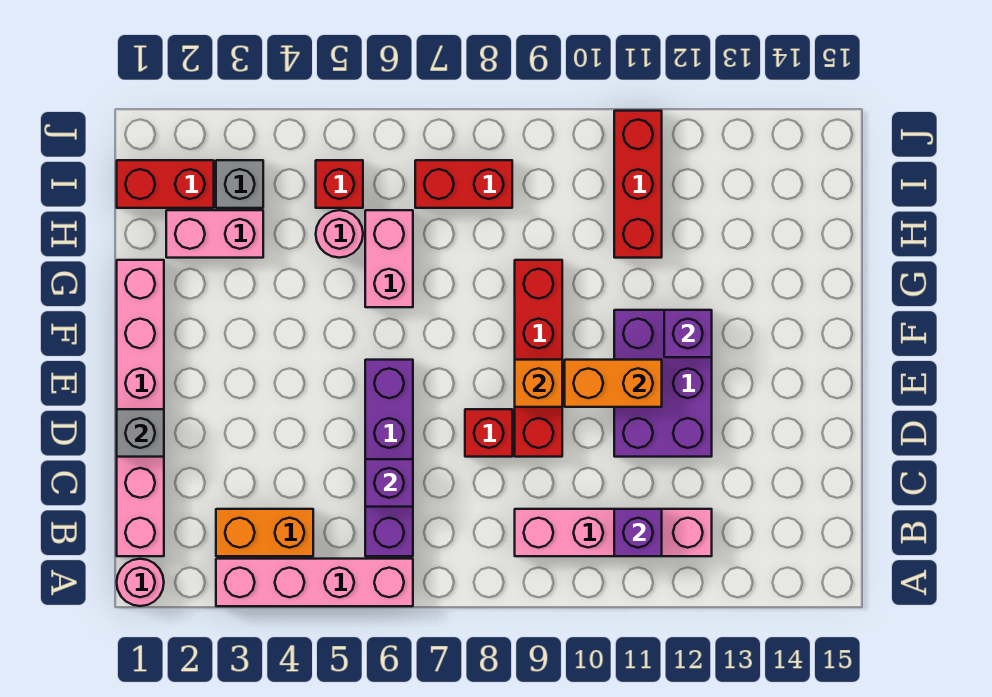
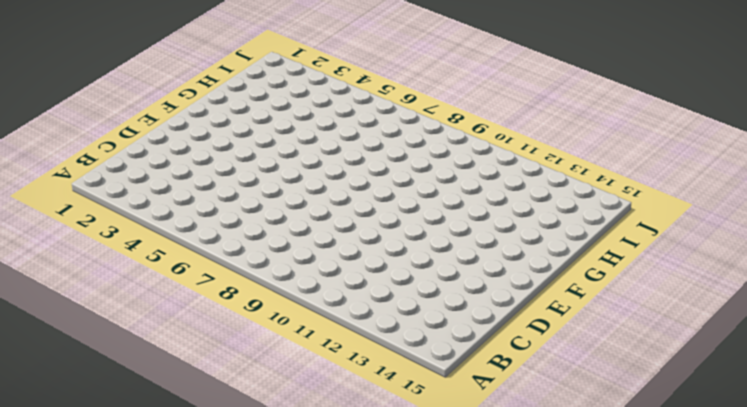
none -> pink round brick A1 level 1
none -> pink brick A3:A6 level 1
none -> pink brick B1:G1 level 1

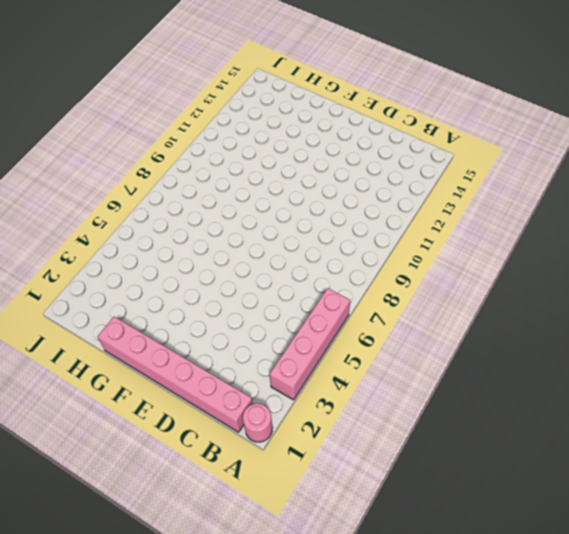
none -> orange brick B3:B4 level 1
none -> purple brick B6:E6 level 1
none -> pink brick B9:B12 level 1

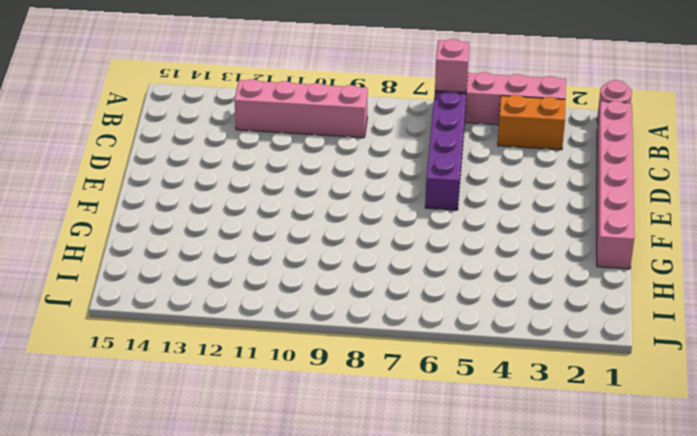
pink brick A6 level 2 -> none
none -> red brick D8 level 1
none -> red brick D9:G9 level 1
none -> purple brick D11:F12 level 1

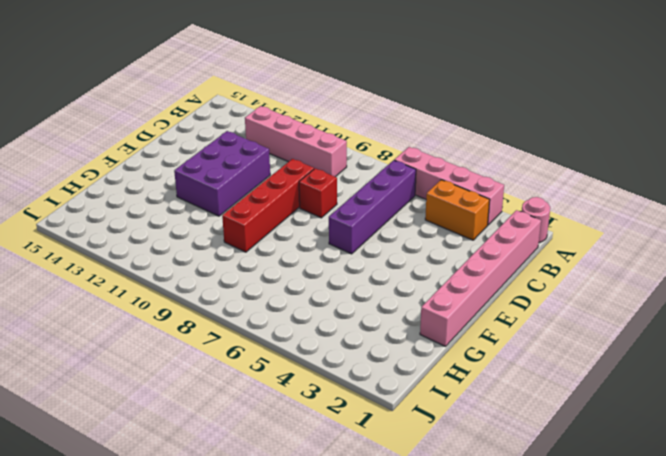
none -> pink brick G6:H6 level 1
none -> pink brick H2:H3 level 1
none -> pink round brick H5 level 1

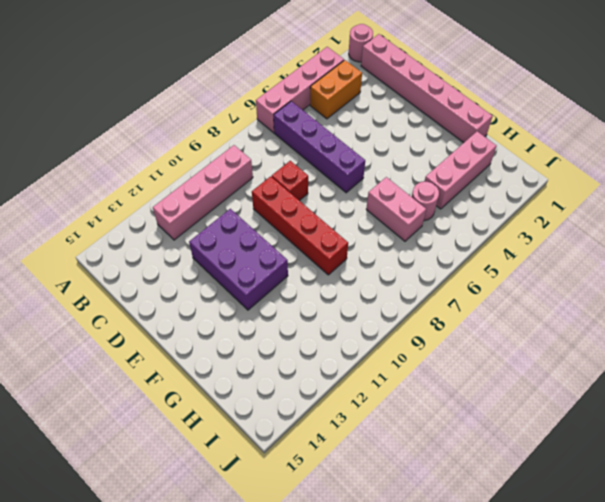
pink brick H2:H4 level 1 -> pink brick H2:H3 level 1
none -> red brick H11:J11 level 1
none -> red brick I1:I2 level 1
none -> grey brick I3 level 1

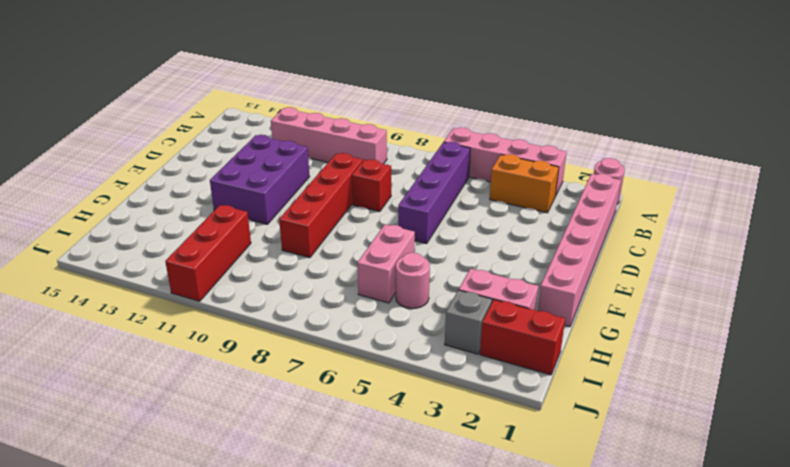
none -> red brick I5 level 1
none -> red brick I7:I8 level 1
none -> purple brick B11 level 2

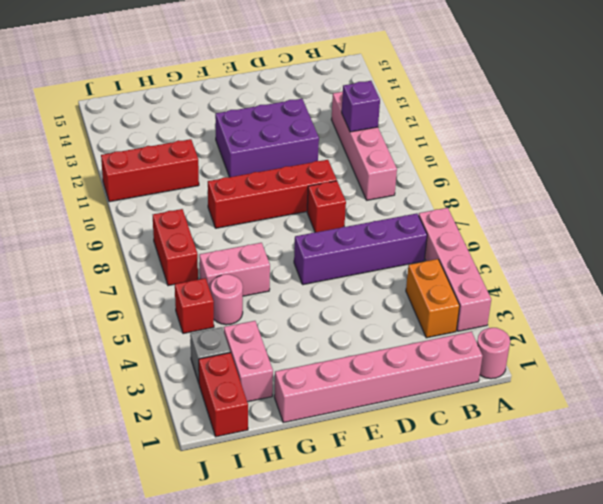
none -> purple brick C6 level 2
none -> grey brick D1 level 2
none -> orange brick E9 level 2

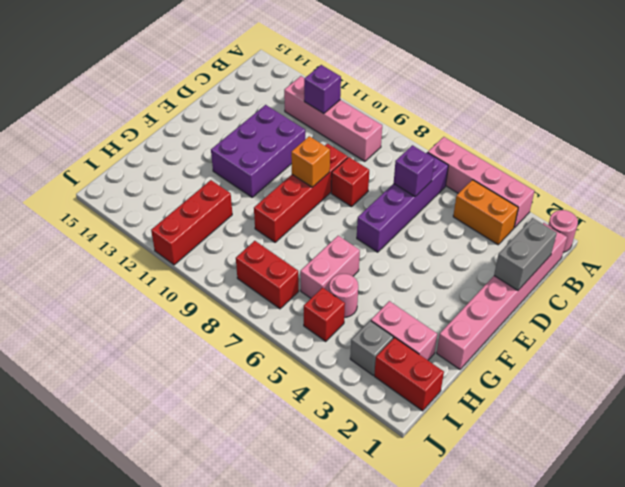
grey brick C1:D1 level 2 -> grey brick D1 level 2
none -> orange brick E10:E11 level 2
none -> purple brick F12 level 2

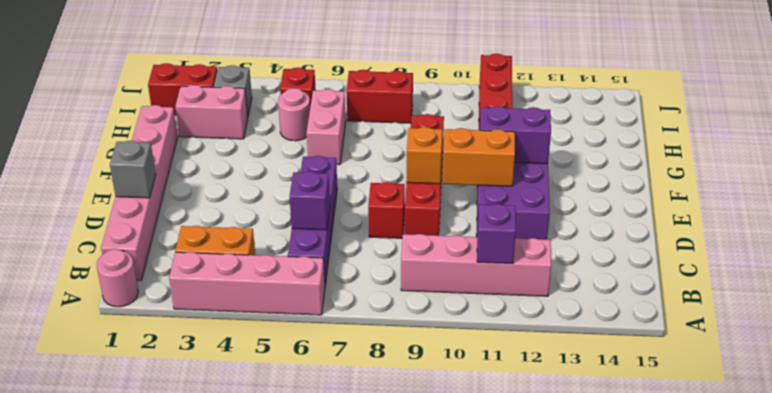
purple brick F11:F12 level 2 -> purple brick F12 level 2

